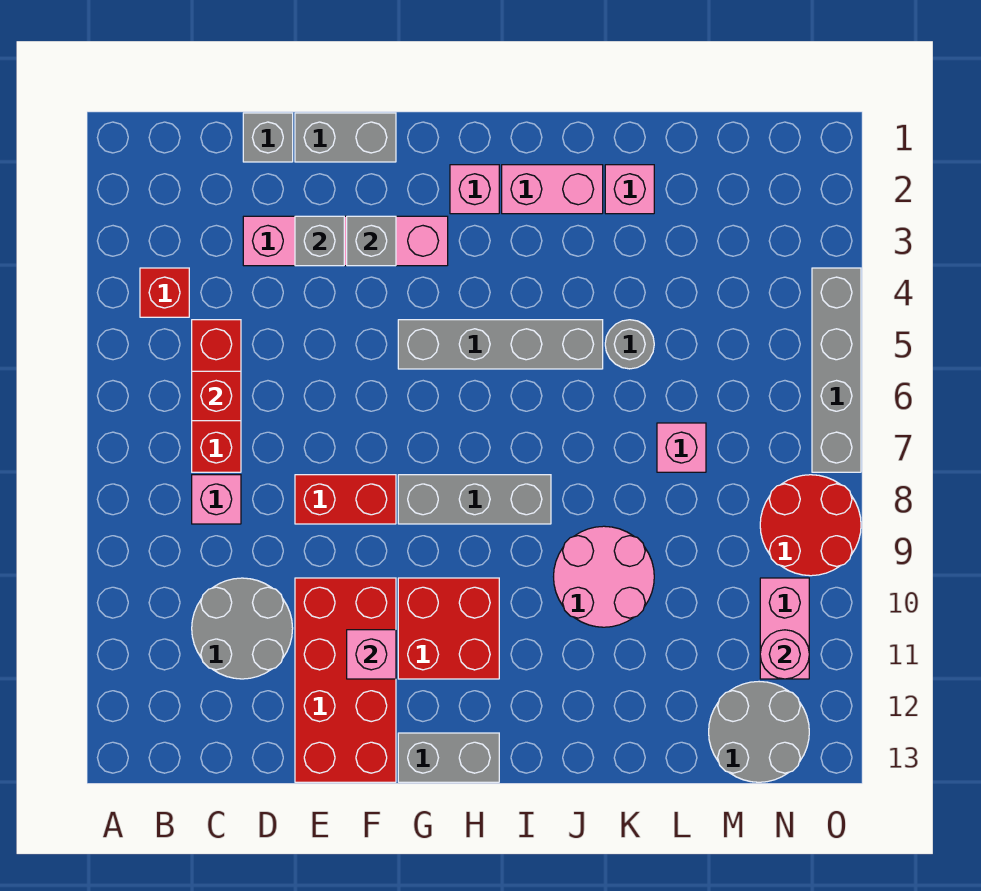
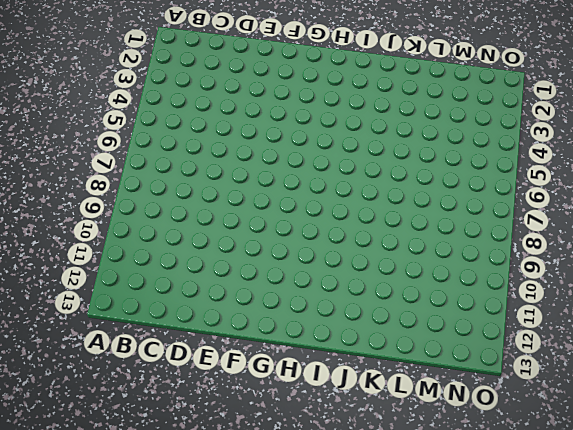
none -> red brick B4 level 1
none -> red brick C5:C7 level 1
none -> pink brick C8 level 1

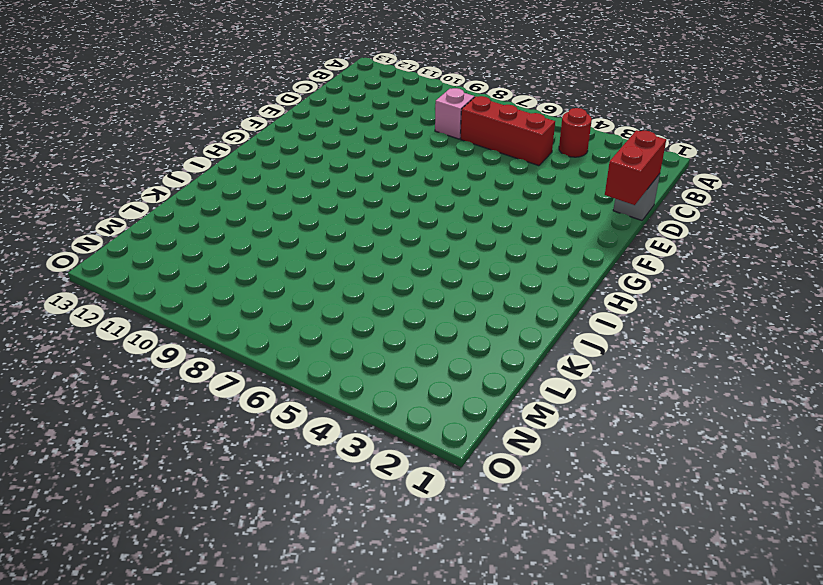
red round brick B4 level 1 -> red brick B4 level 1
red brick D1:E1 level 2 -> red brick E8:F8 level 1
none -> grey round brick C10:D11 level 1
none -> pink brick D3:G3 level 1
none -> grey brick E1:F1 level 1

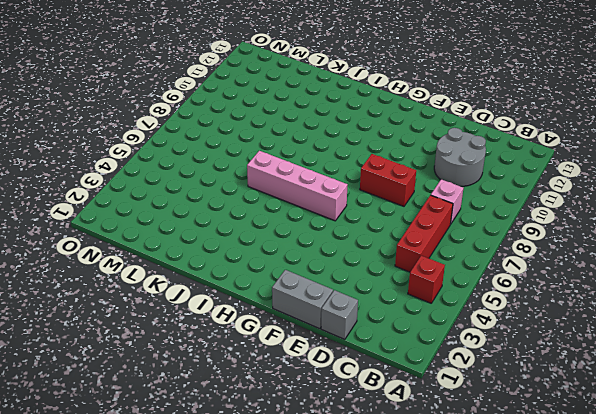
pink brick G6:J6 level 1 -> pink brick D3:G3 level 1
none -> red brick E10:F13 level 1
none -> grey brick G5:J5 level 1
none -> grey brick G8:I8 level 1

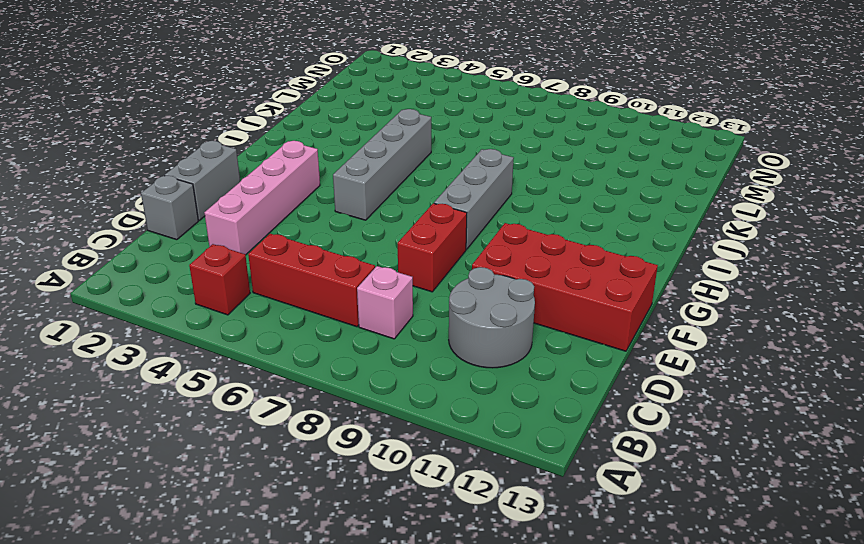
none -> red brick G10:H11 level 1
none -> grey brick G13:H13 level 1
none -> pink brick H2 level 1

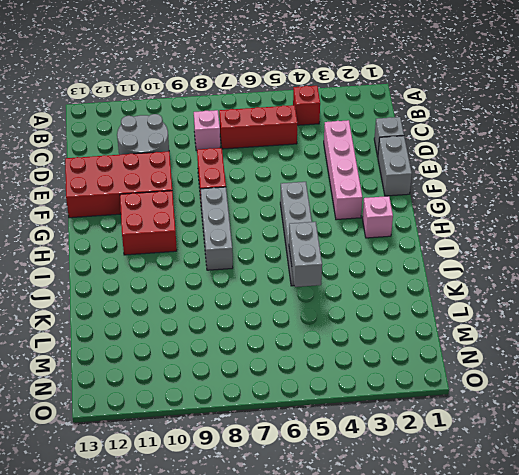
grey brick J5:K5 level 2 -> grey brick G13:H13 level 1
none -> pink brick I2:J2 level 1
none -> pink round brick J9:K10 level 1
none -> pink brick K2 level 1

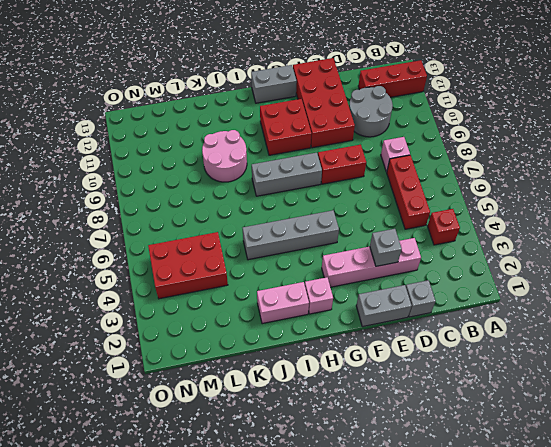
red brick A12:C12 level 1 -> none
red brick L4:N5 level 1 -> none
none -> pink brick K2 level 1
none -> grey round brick K5 level 1
none -> pink brick L7 level 1

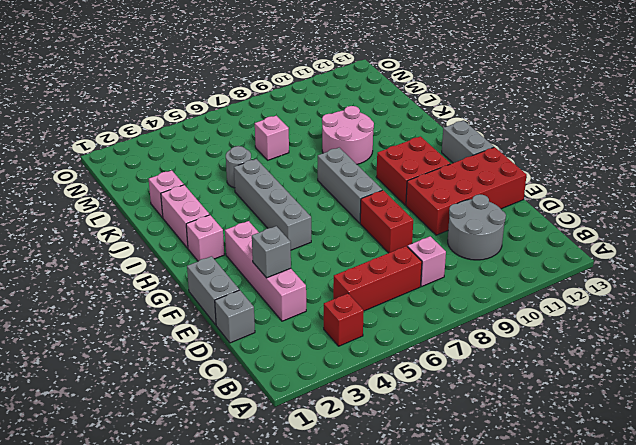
none -> grey round brick M12:N13 level 1
none -> red round brick N8:O9 level 1
none -> pink brick N10:N11 level 1

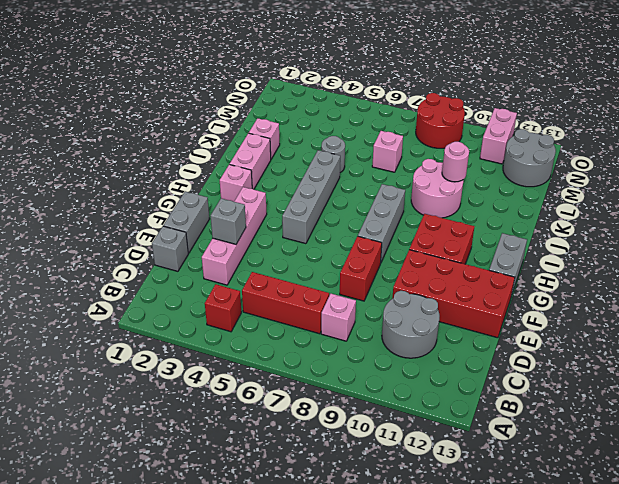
pink round brick K10 level 2 -> pink round brick N11 level 2
pink brick N11:O11 level 1 -> pink brick N10:N11 level 1
none -> grey brick O4:O7 level 1
none -> red brick C6 level 2
none -> grey brick F3 level 2

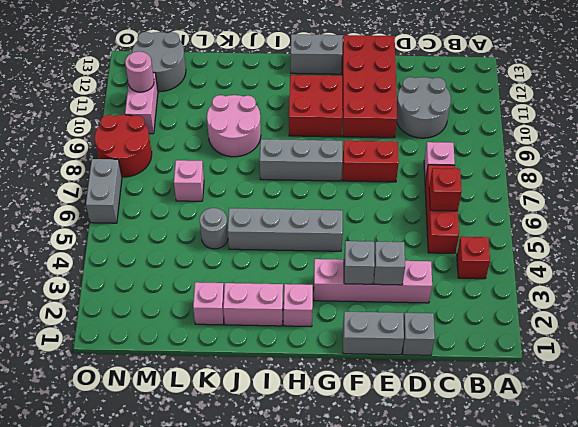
grey brick O6:O7 level 1 -> grey brick O4:O7 level 1
none -> pink brick F11 level 2

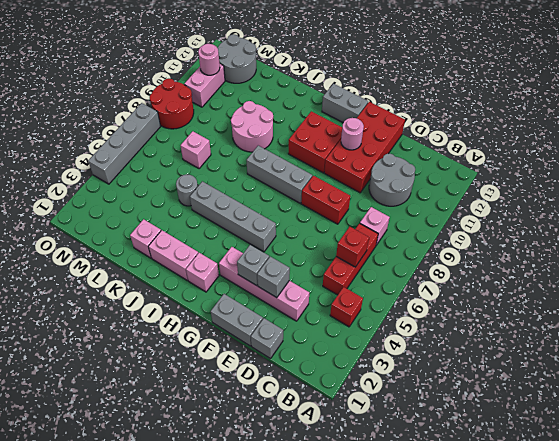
pink round brick F11 level 2 -> pink brick F11 level 2

